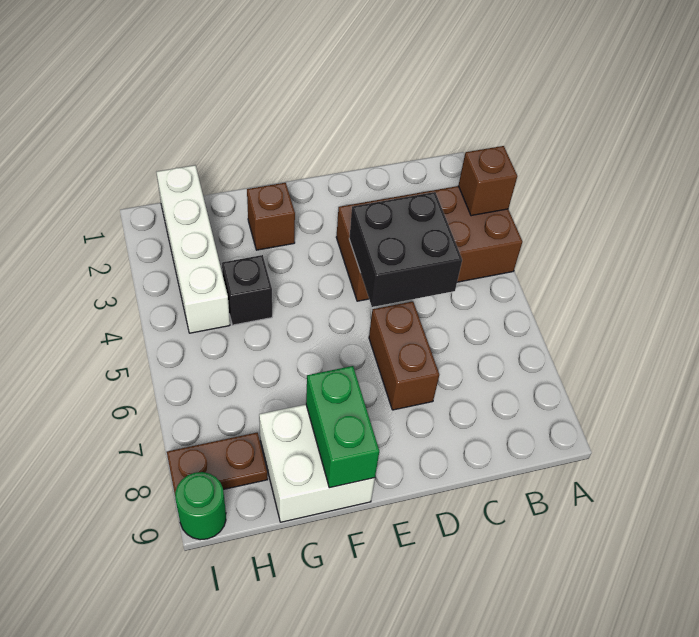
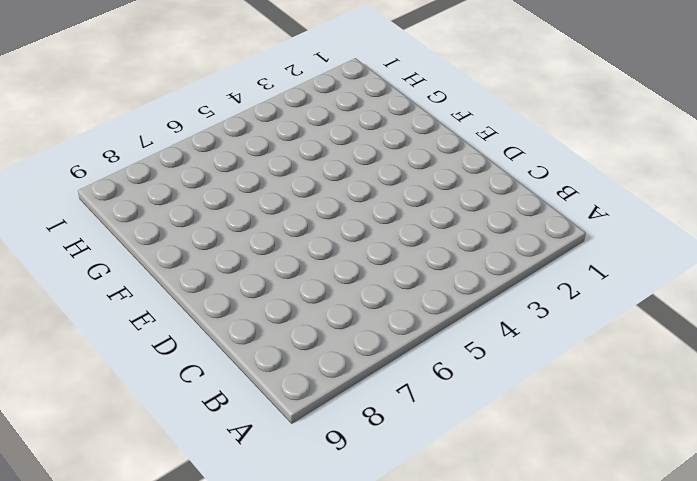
none -> brown brick A3:D4 level 1
none -> brown brick D6:D7 level 1

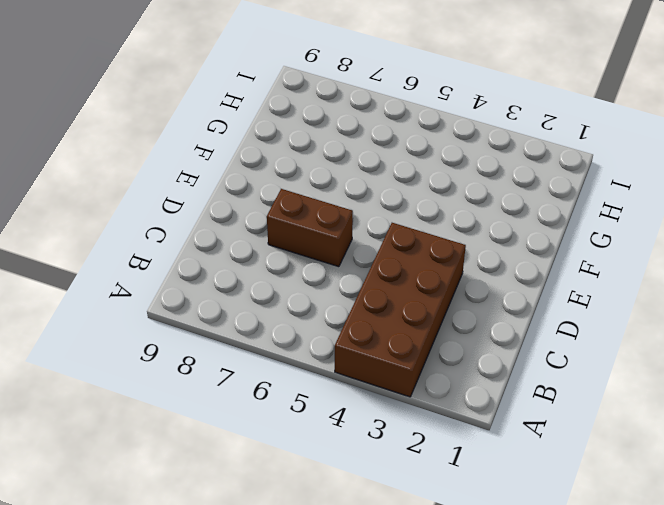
none -> brown brick F2 level 1
none -> white brick F8:G9 level 1

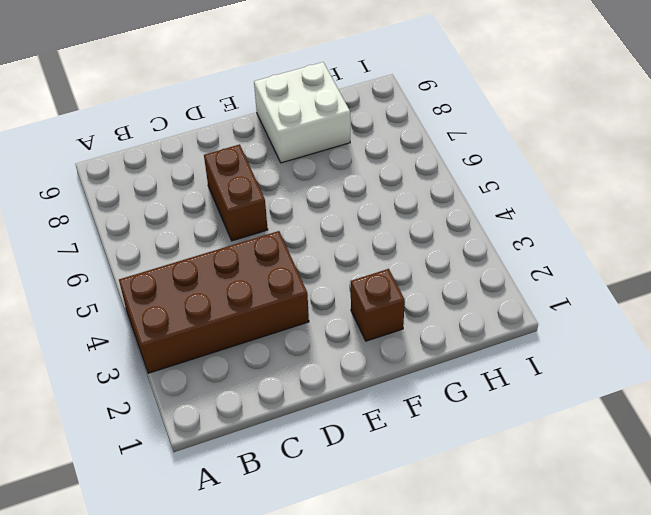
none -> black brick G4 level 1
none -> white brick H1:H4 level 1

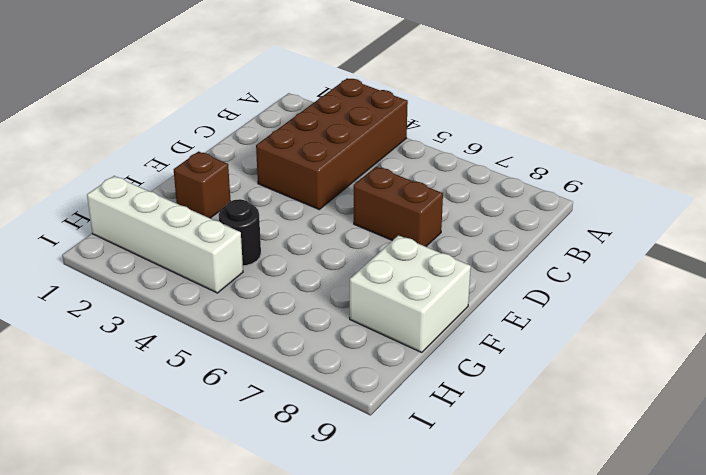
black round brick G4 level 1 -> black brick G4 level 1
none -> brown plate H8:I8 level 1
none -> green round brick I9 level 1

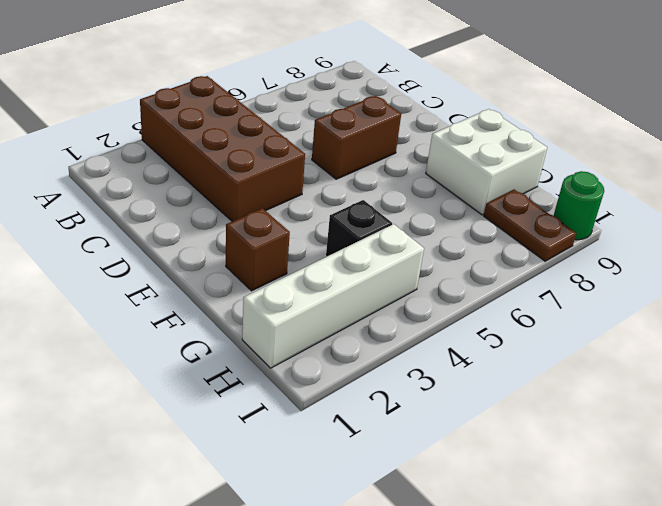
none -> brown brick A3 level 2
none -> black brick C4:D5 level 2

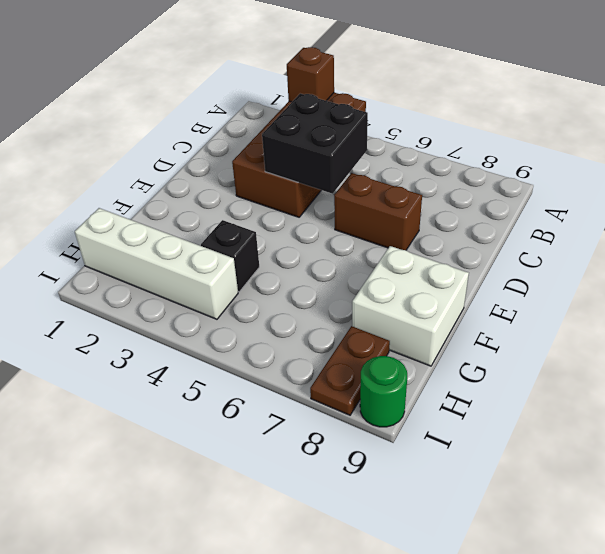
none -> brown brick F2 level 1
none -> green brick F8:F9 level 2

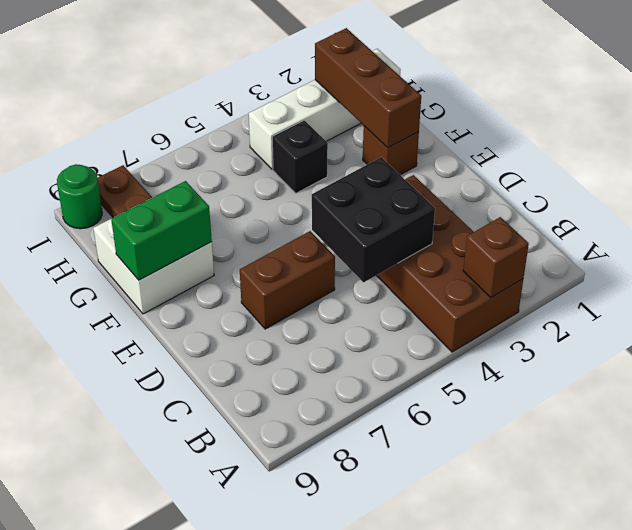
brown brick F2:H2 level 2 -> none

